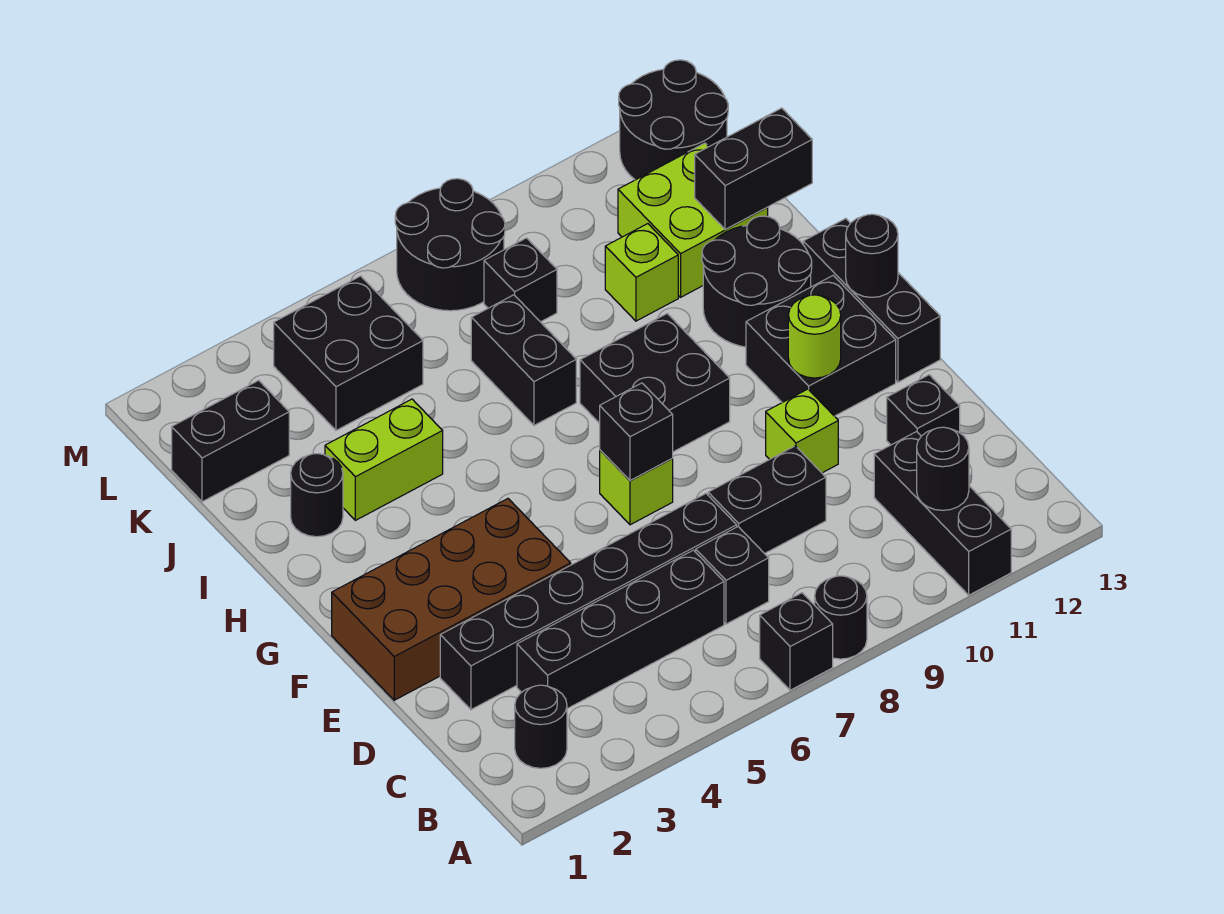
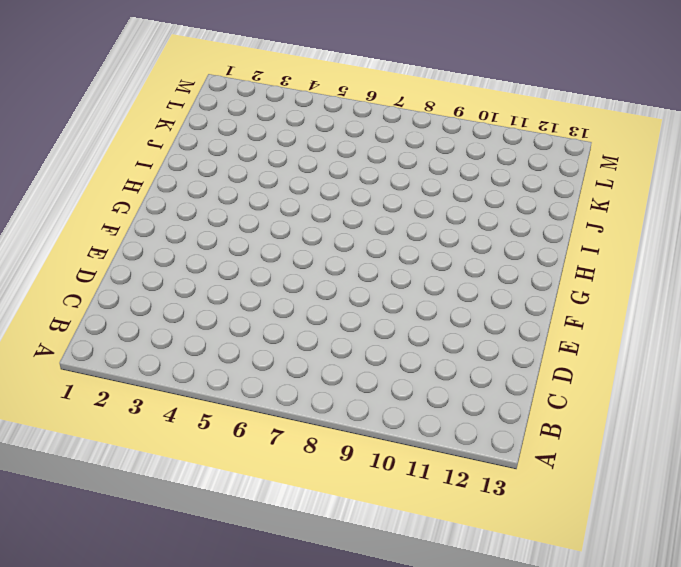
none -> black brick A7 level 1
none -> black round brick A8 level 1
none -> black brick A11:C11 level 1
none -> black round brick B2 level 1

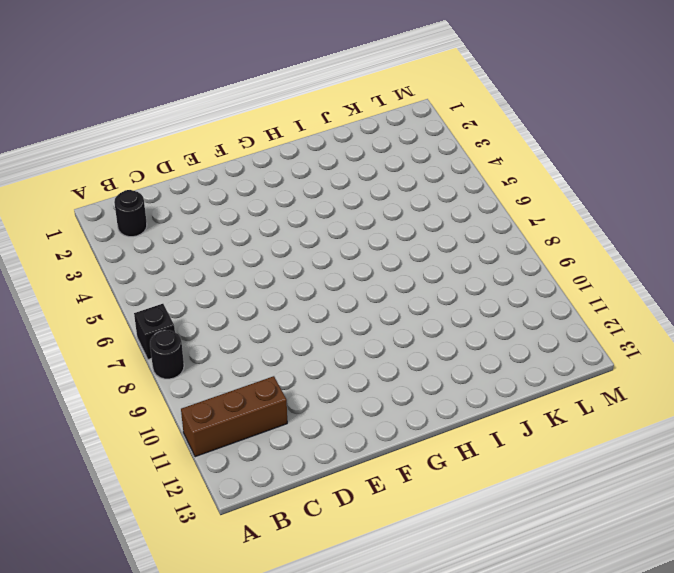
brown brick A11:C11 level 1 -> black brick A11:C11 level 1
none -> black brick C3:C6 level 1
none -> black brick C7 level 1
none -> black brick D2:D7 level 1
none -> black brick D8:D9 level 1

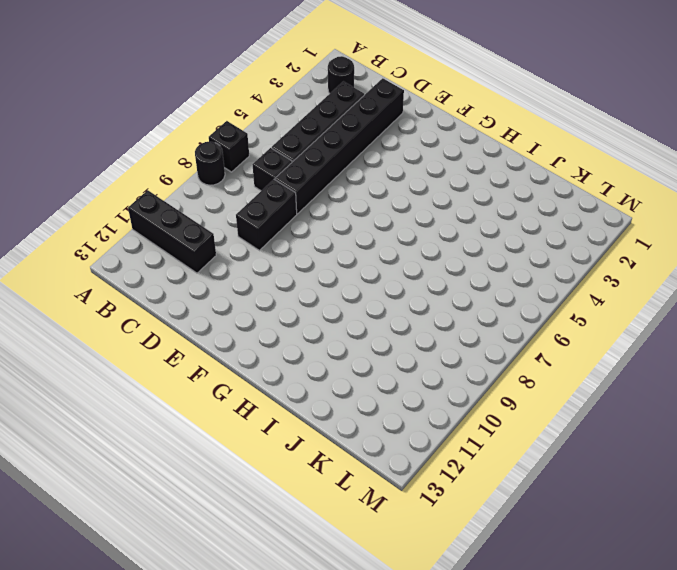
none -> black brick D12 level 1
none -> brown brick E1:F4 level 1
none -> lime brick E10 level 1
none -> lime brick F7 level 1

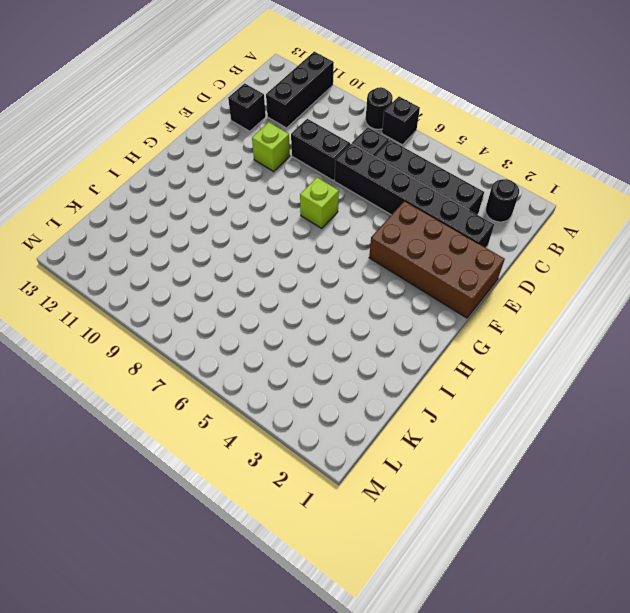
none -> black brick F11:G12 level 1
none -> black brick F13:H13 level 1
none -> black brick G8:H9 level 1
none -> black round brick H11:I12 level 1

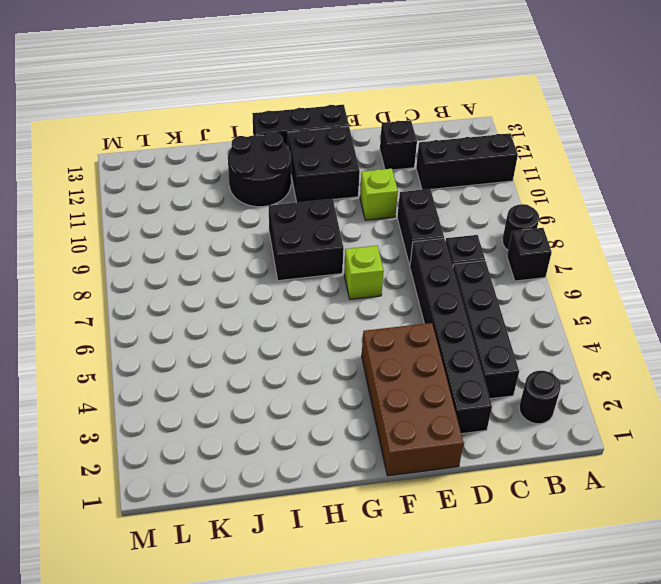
none -> black round brick I2 level 1
none -> lime brick I3:I4 level 1
none -> black brick I7:J7 level 1
none -> lime brick J10 level 1

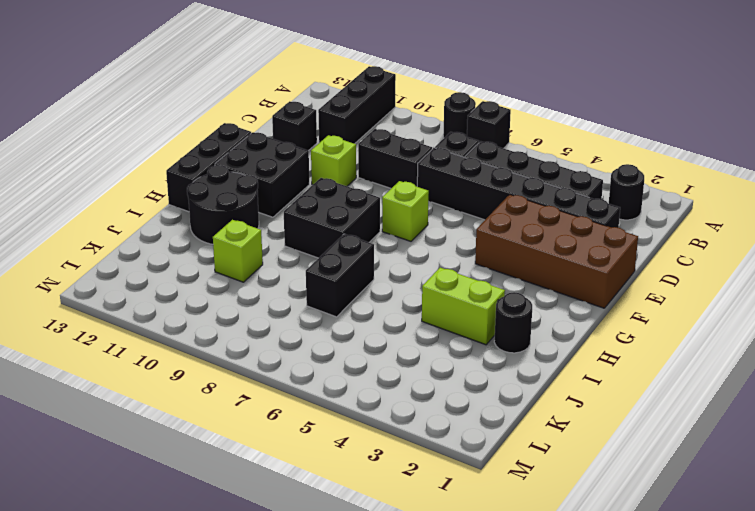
none -> lime brick J11:K12 level 1
none -> black brick K1:K2 level 1
none -> black brick K4:L5 level 1
none -> black brick K8 level 1

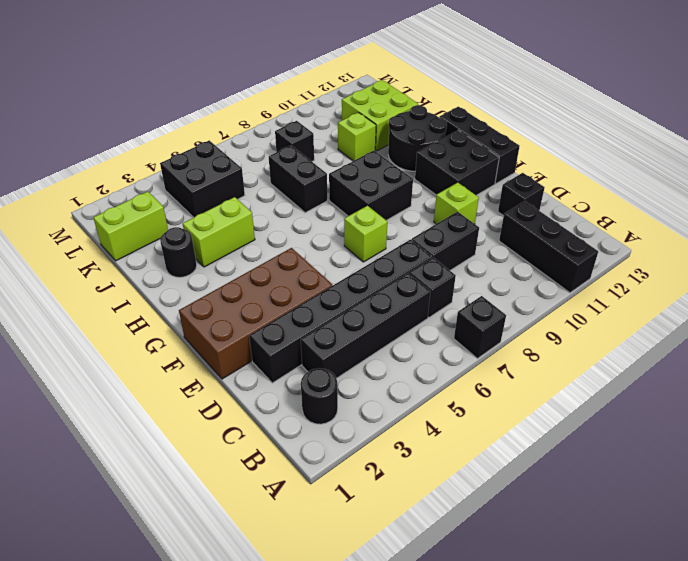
lime brick K1:K2 level 1 -> black brick K1:K2 level 1
none -> black round brick A8 level 1
none -> black round brick L7:M8 level 1
none -> black round brick L12:M13 level 1
none -> black round brick B11 level 2

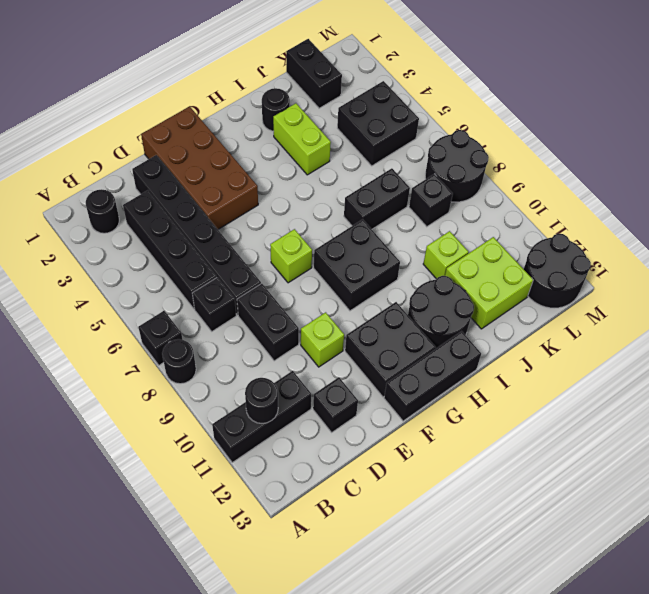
none -> black brick F7 level 2
none -> lime round brick F11 level 2
none -> black round brick G13 level 2
none -> black brick J12:J13 level 2

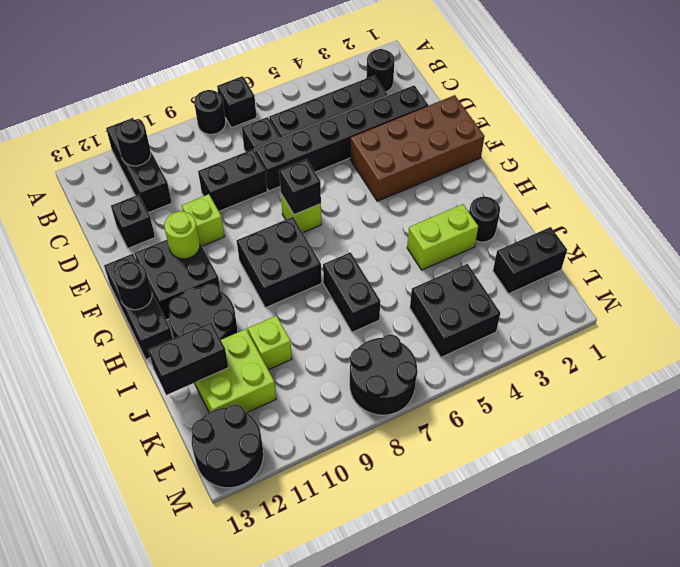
none -> black brick K8 level 1

